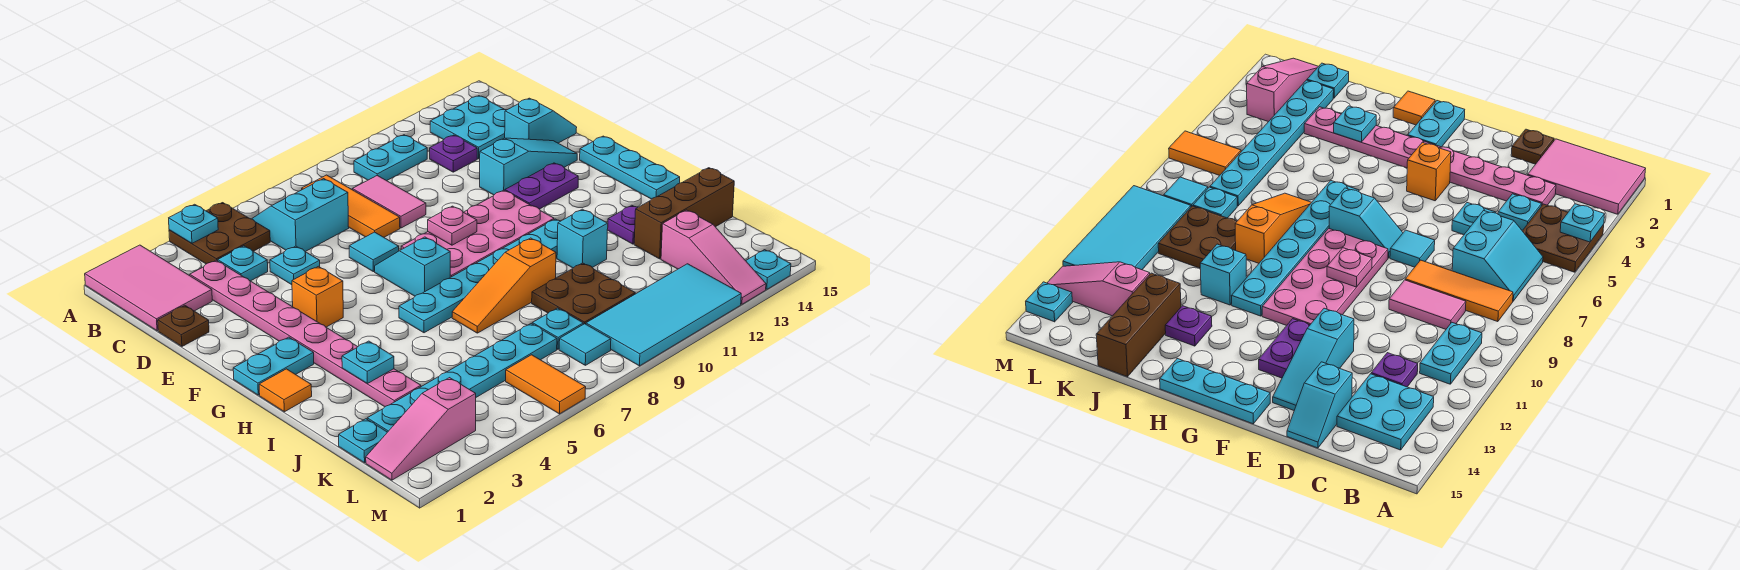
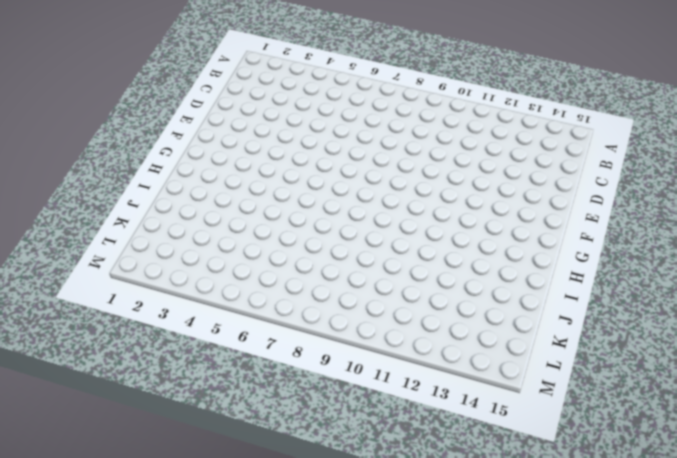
none -> pink tile A1:C2 level 1
none -> brown plate A4:B5 level 1
none -> cyan slope B6:C7 level 1 top C
none -> orange tile B8:D8 level 1

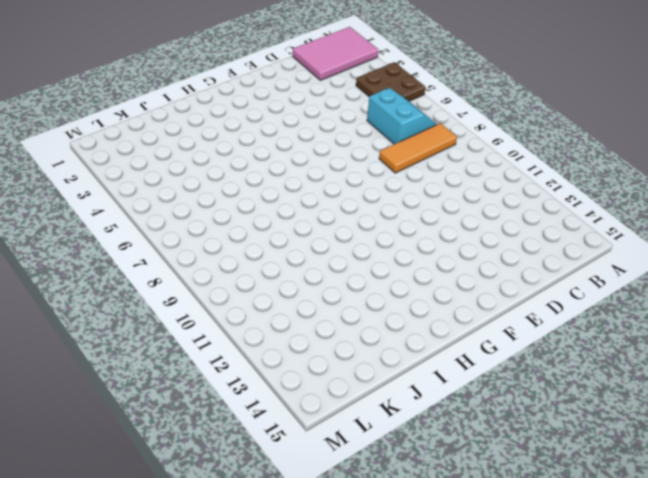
none -> cyan plate B10:B11 level 1
none -> cyan plate B13:C14 level 1
none -> pink plate C3:J3 level 1
none -> cyan plate C4 level 1

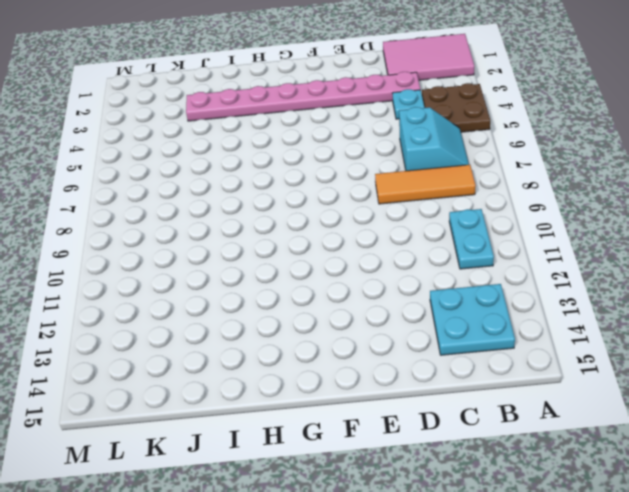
none -> pink tile C9:D9 level 1
none -> purple plate C12 level 1
none -> brown plate D1 level 1
none -> cyan plate D5 level 1

